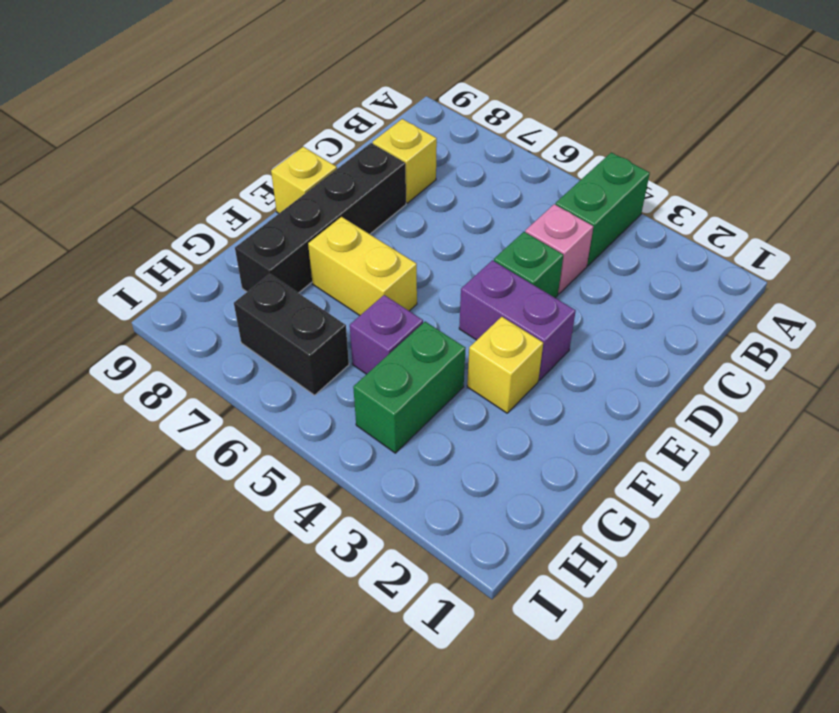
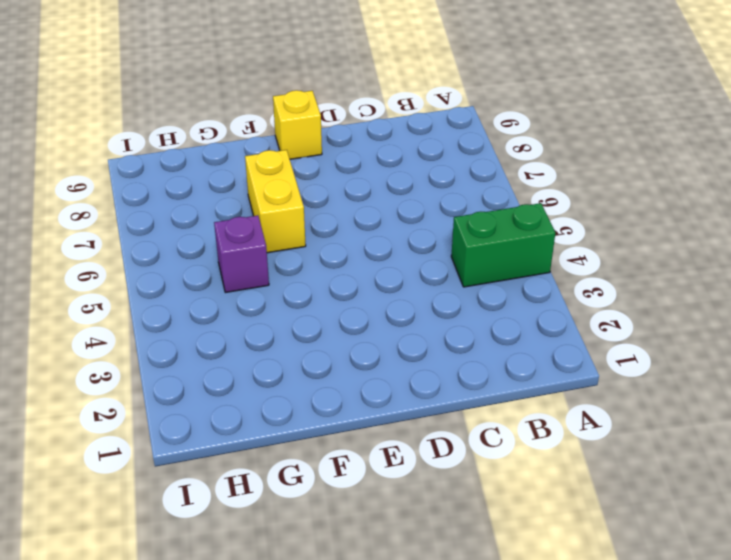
none -> pink brick C4 level 1
none -> yellow brick C8 level 1
none -> green brick D4 level 1

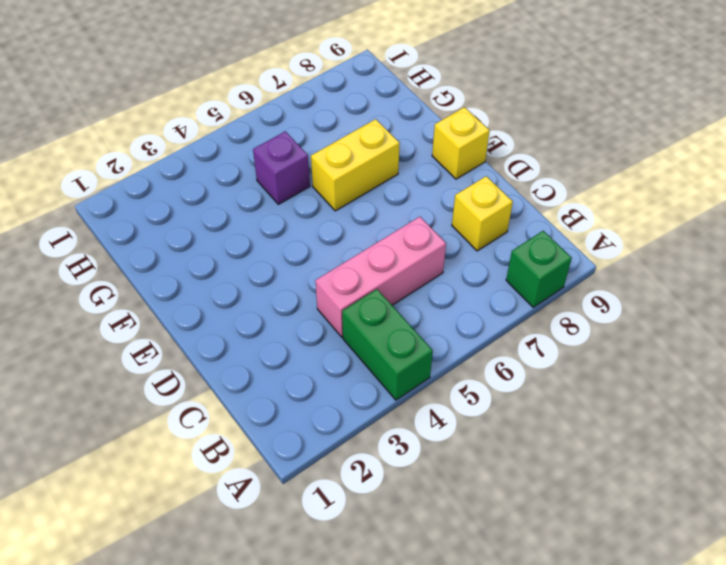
green brick A8 level 1 -> green brick D4 level 1
pink brick C4:C6 level 1 -> pink brick C4 level 1
none -> black brick D8:G8 level 1
none -> purple brick E3:E4 level 1
none -> yellow brick F3 level 1

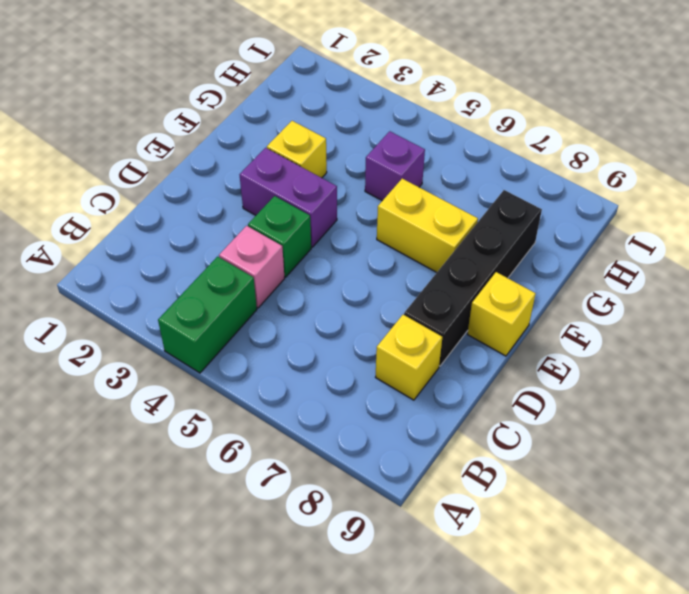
none -> green brick G4:H4 level 1
none -> black brick H6:H7 level 1

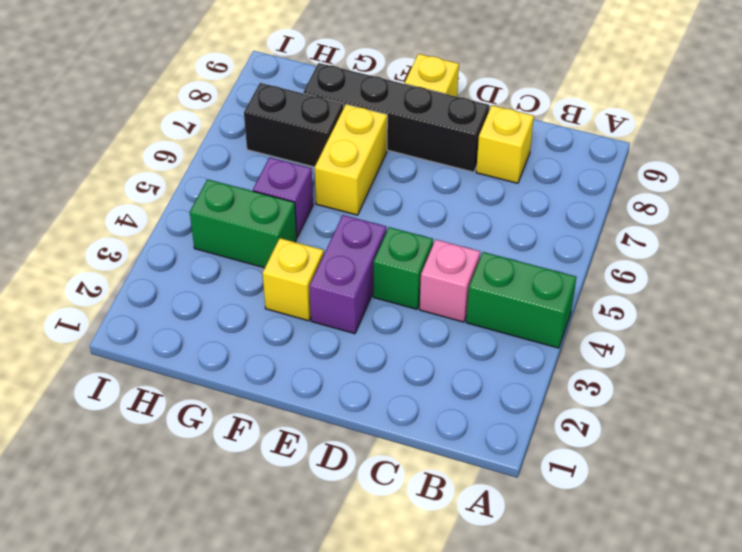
black brick G7:H7 level 1 -> black brick H6:H7 level 1

